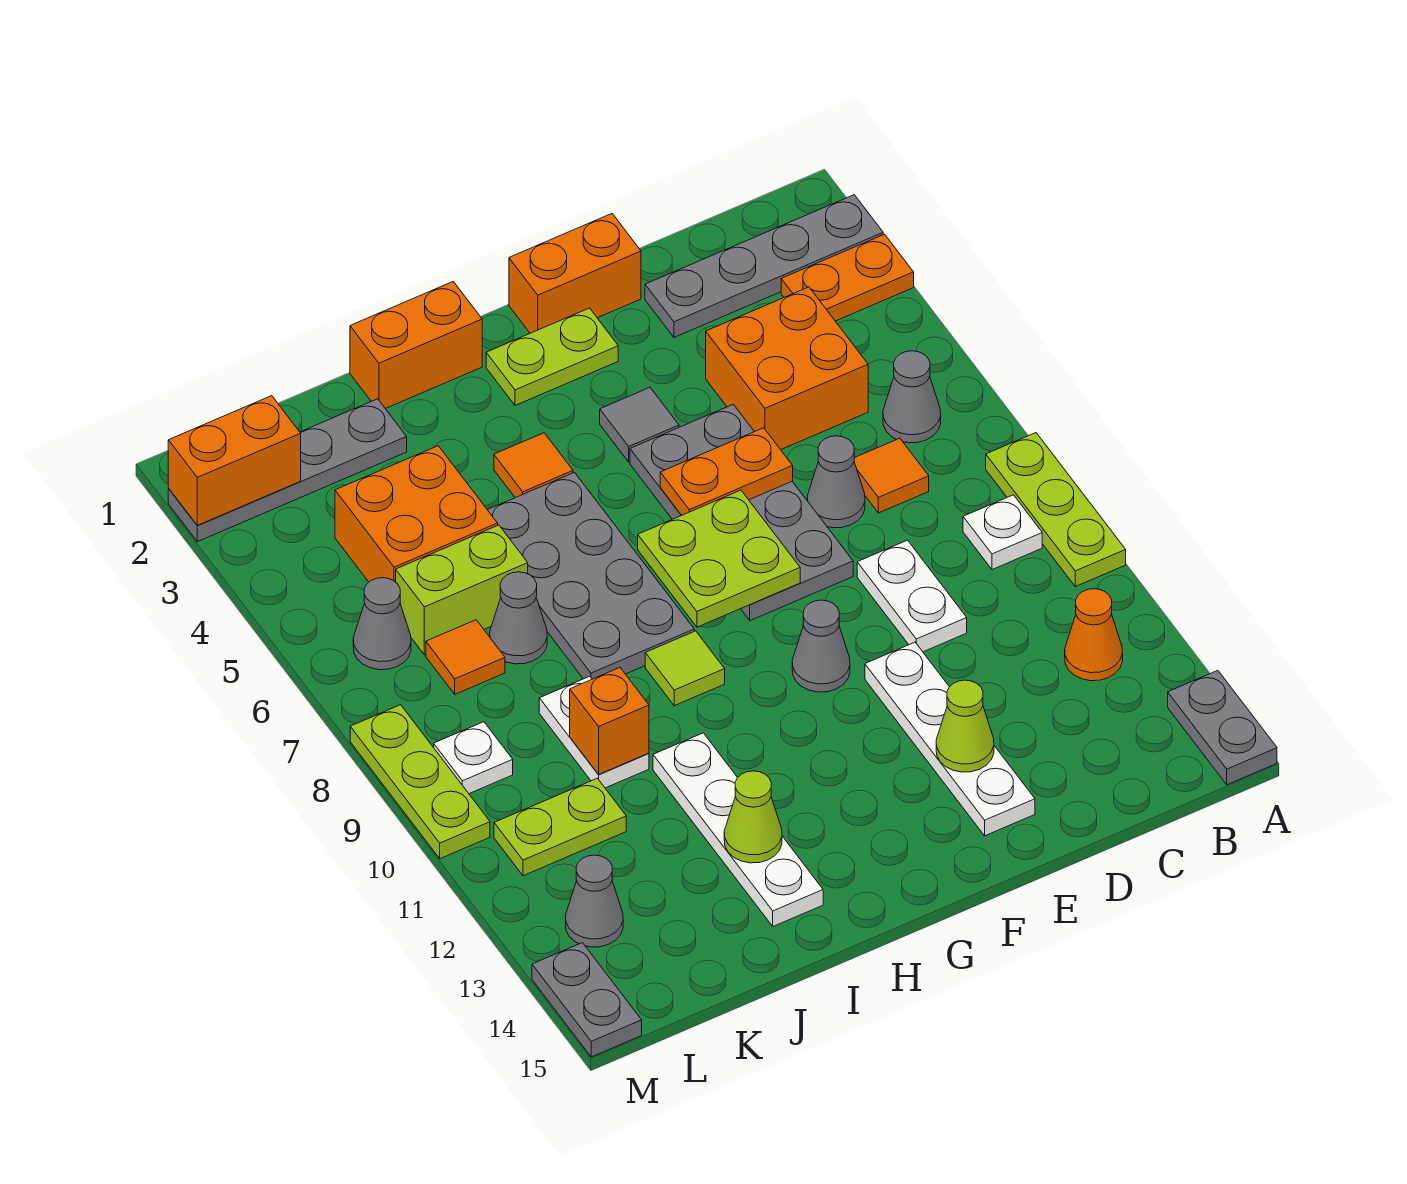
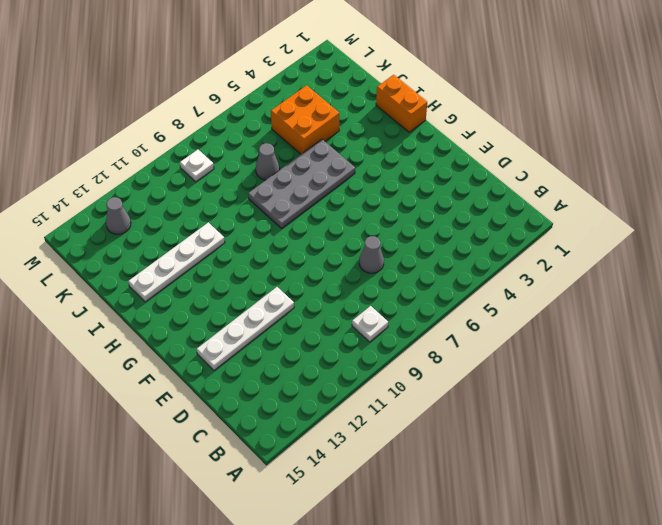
none -> grey plate A2:D2 level 1
none -> orange plate A3:B3 level 1
none -> lime plate A8:A10 level 1
none -> grey plate A14:A15 level 1

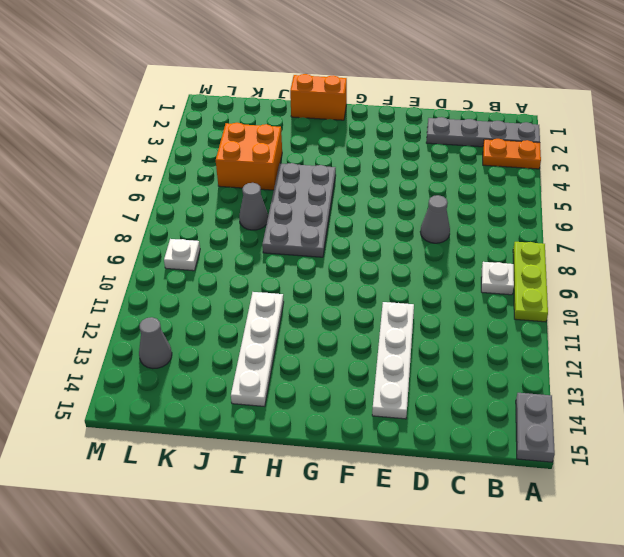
none -> grey cone B6 level 1
none -> orange cone B12 level 1
none -> orange brick C4:D5 level 1
none -> orange tile C7 level 1

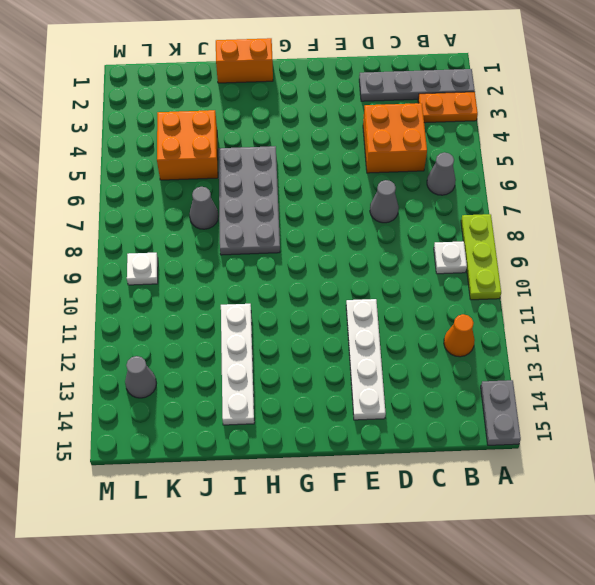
none -> orange tile C7 level 1
none -> white plate D9:D10 level 1
none -> orange brick E1:F1 level 1
none -> grey plate E5:F8 level 1

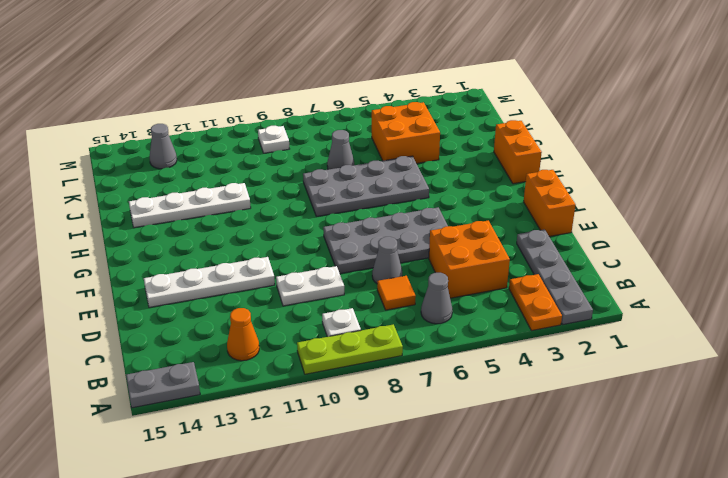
none -> lime plate F2:G2 level 1
none -> grey tile F4 level 1
none -> grey cone F10 level 1
none -> orange tile H4 level 1

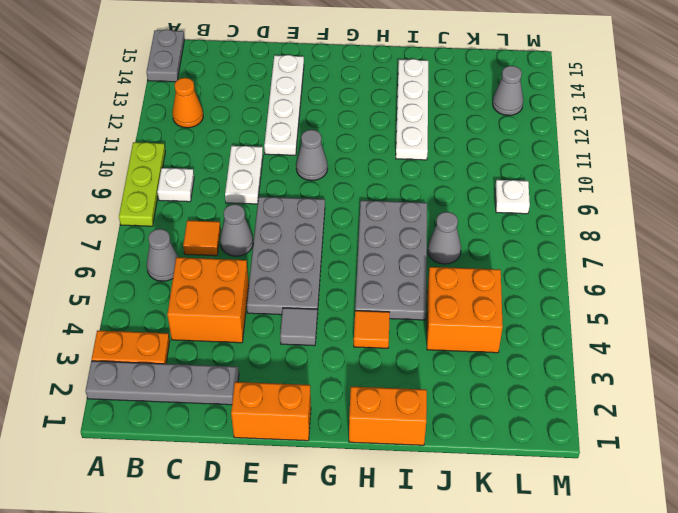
none -> lime plate F2:G2 level 1
none -> lime tile H9 level 1
none -> grey plate J2:M2 level 1
none -> lime brick J6:K6 level 1

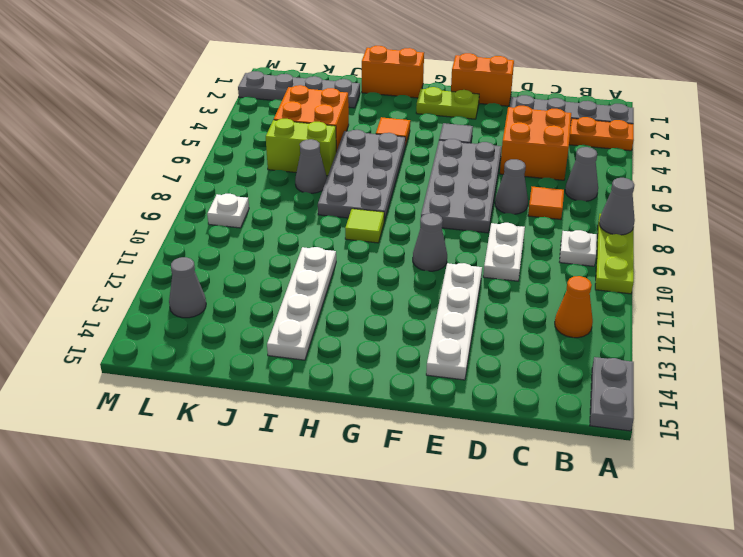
grey cone A8 level 2 -> grey cone L6 level 1
none -> white plate J9:J10 level 1
none -> orange tile K7 level 1
none -> lime plate K11:L11 level 1
none -> lime plate M8:M10 level 1

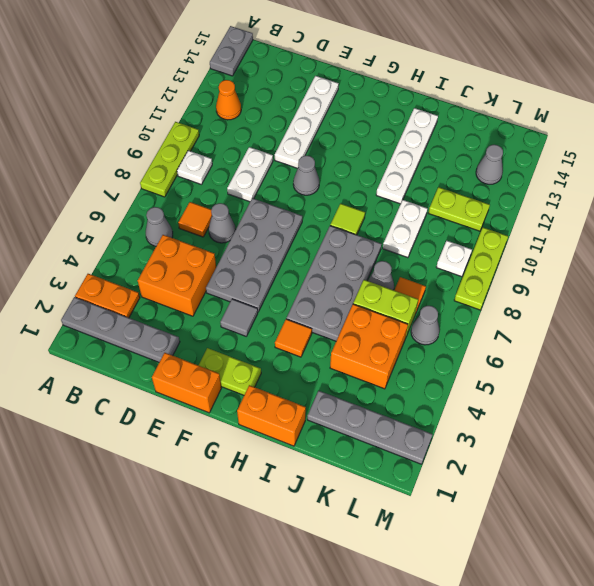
none -> grey plate M14:M15 level 1
none -> orange plate E6:F6 level 2
none -> lime cone E13 level 2
none -> lime plate F7:G8 level 2

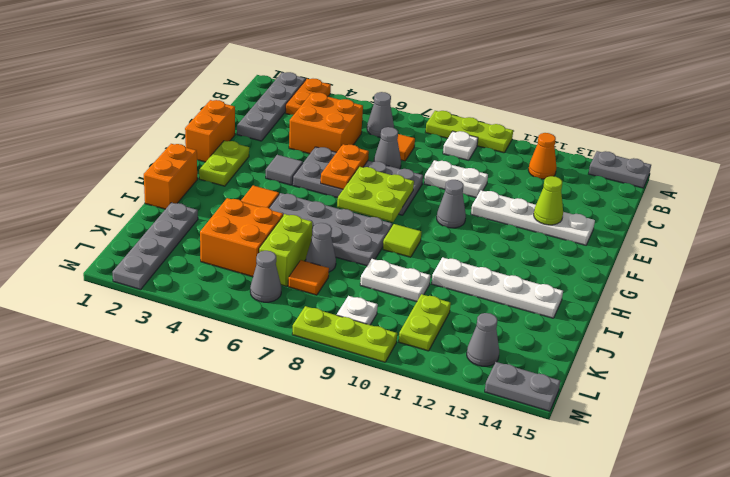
none -> lime cone I13 level 2
none -> orange brick J10 level 2
none -> orange brick L2:M2 level 2

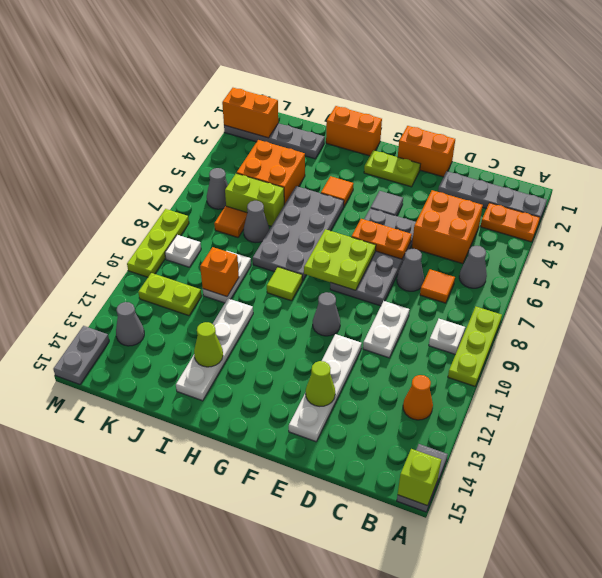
lime brick A15 level 2 -> none

